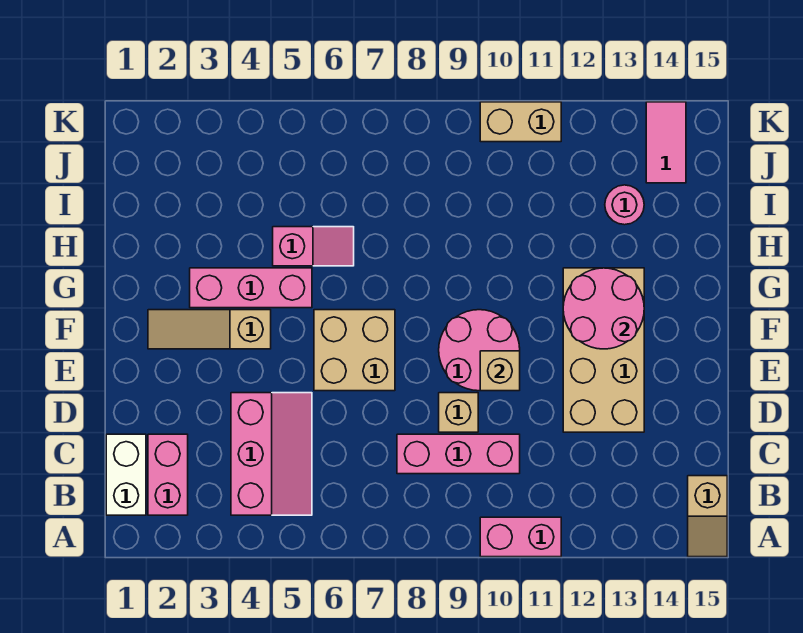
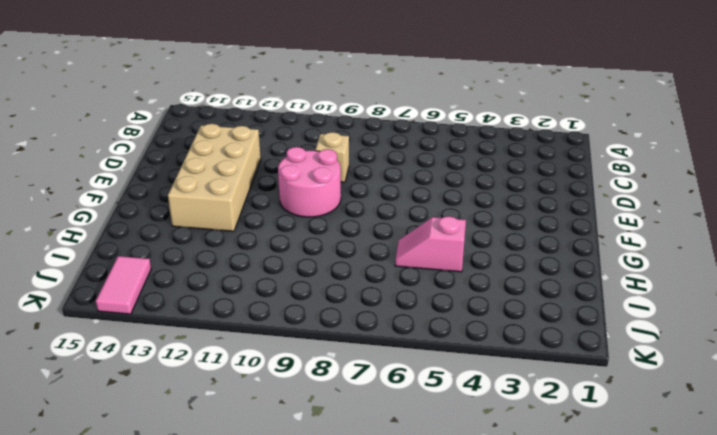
none -> pink brick A10:A11 level 1
none -> tan slope A15:B15 level 1 top B
none -> white brick B1:C1 level 1

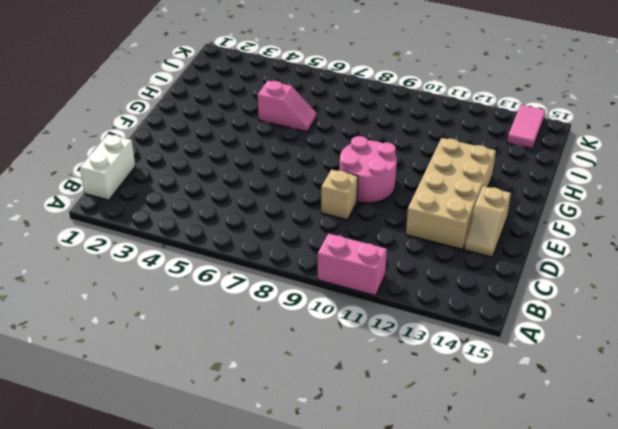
tan slope D14:E14 level 1 top E -> tan slope A15:B15 level 1 top B
none -> pink brick B2:C2 level 1
none -> pink slope B4:D5 level 1 top 4
none -> pink brick C8:C10 level 1

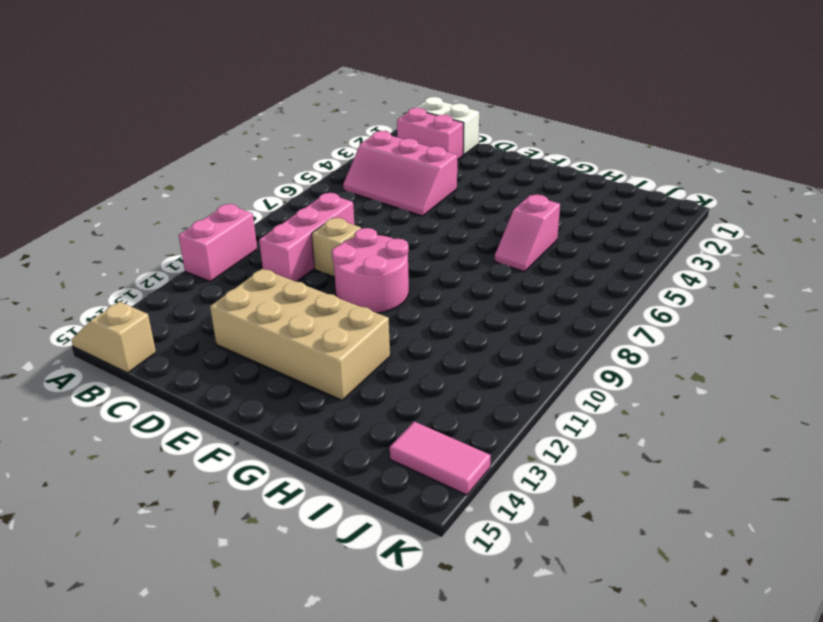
none -> tan brick E6:F7 level 1
none -> tan slope F2:F4 level 1 top 4
none -> pink brick G3:G5 level 1

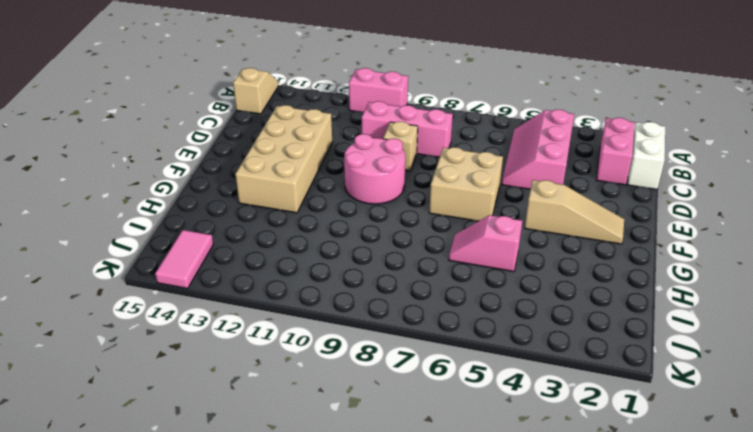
none -> pink brick G3:G5 level 1
none -> pink round brick I13 level 1
none -> tan brick K10:K11 level 1

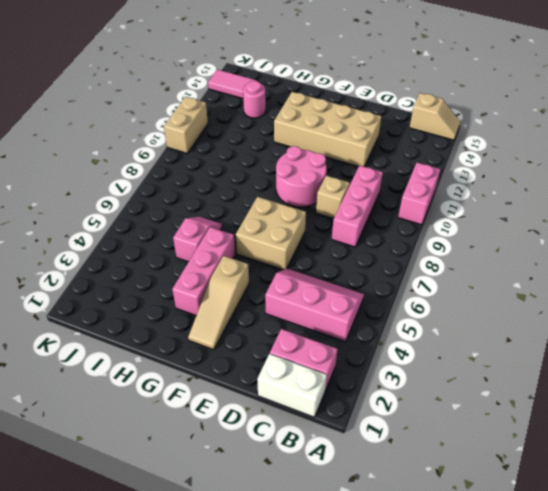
none -> tan brick E10 level 2
none -> pink round brick F12:G13 level 2

